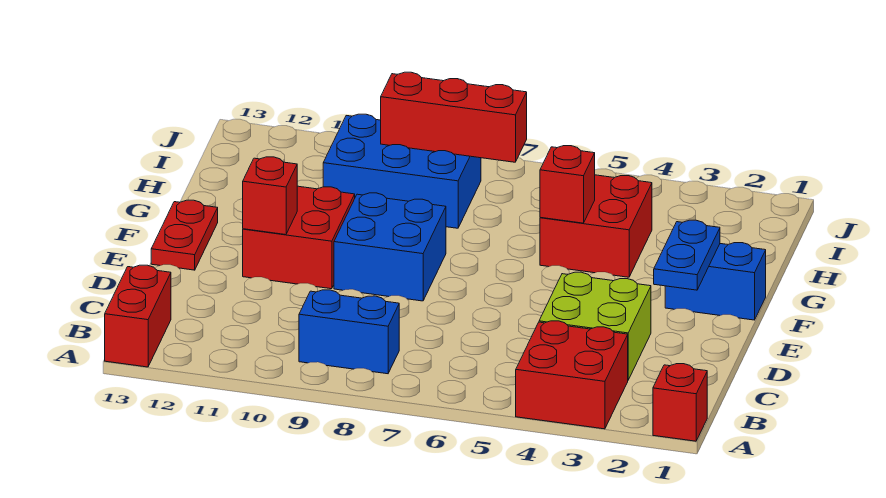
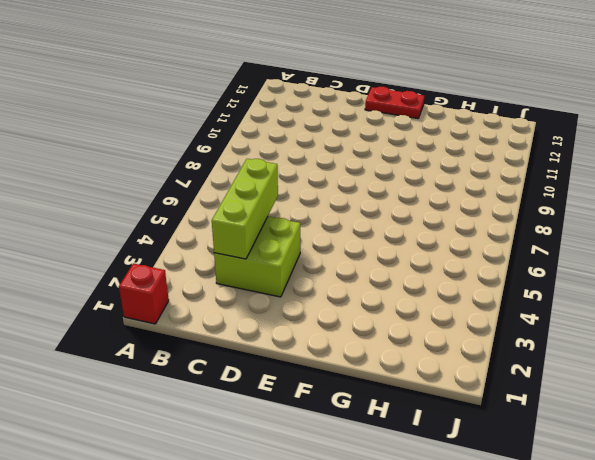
lime brick C3:C5 level 2 -> none
none -> red brick A3:B4 level 1
none -> red brick A13:B13 level 1
none -> blue brick B8:B9 level 1

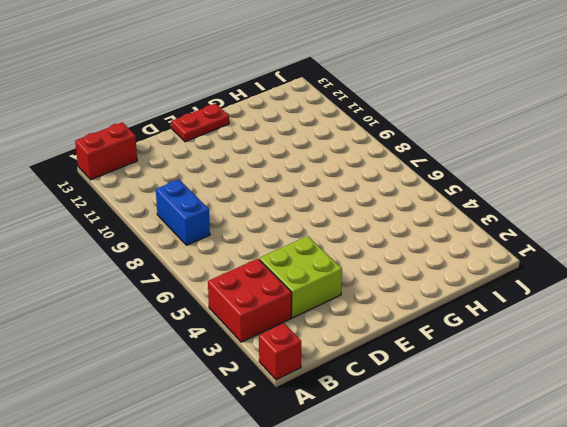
none -> blue brick E8:F9 level 1
none -> red brick E10:F11 level 1
none -> blue brick F1:F2 level 1

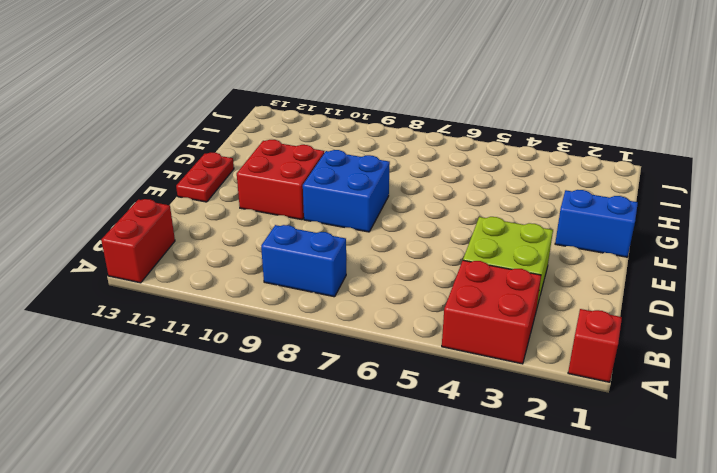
none -> red brick G4:H5 level 1
none -> blue brick H8:I10 level 1
none -> blue plate E2:F2 level 2

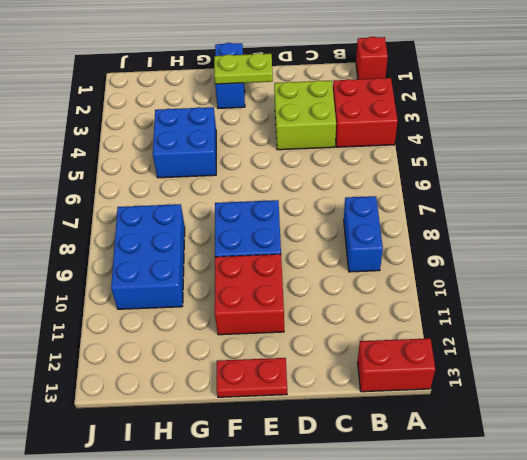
lime plate E2:F2 level 2 -> blue plate E2:F2 level 2
blue brick G4:H5 level 1 -> red brick G4:H5 level 1
none -> red brick E11 level 2
none -> red brick G5 level 2
none -> red brick I7:I9 level 2

